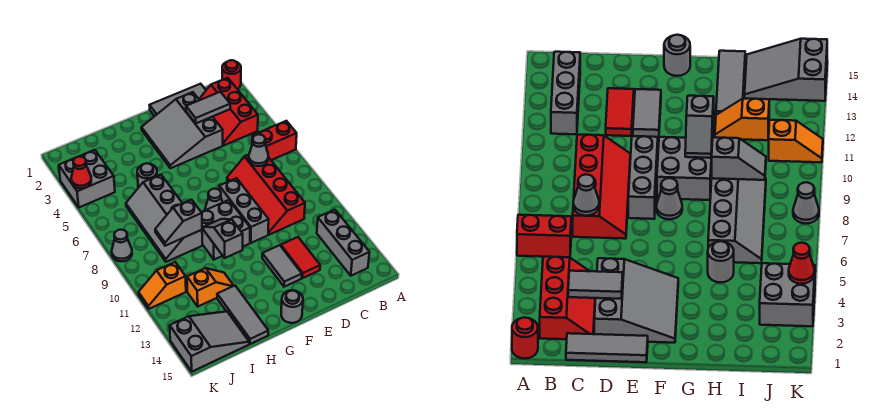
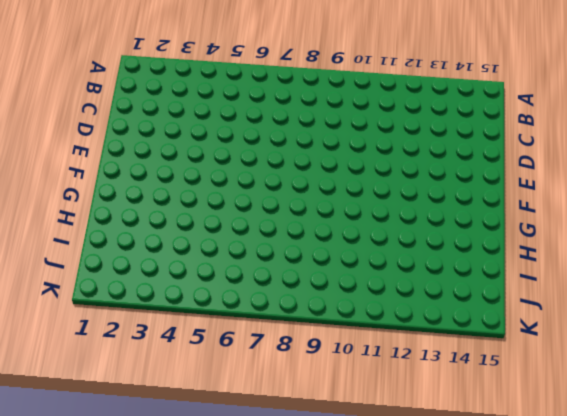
none -> red round brick A1 level 1
none -> red brick A6:B6 level 1
none -> red slope B2:C4 level 1 top B

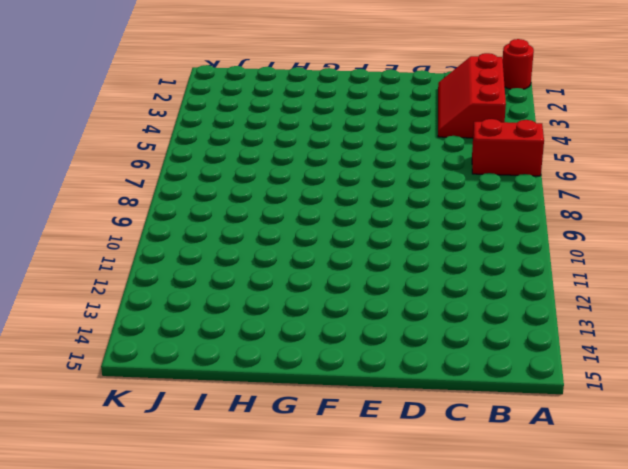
none -> grey brick B12:B14 level 1
none -> grey tile C1:E1 level 1
none -> red slope C7:D10 level 1 top C

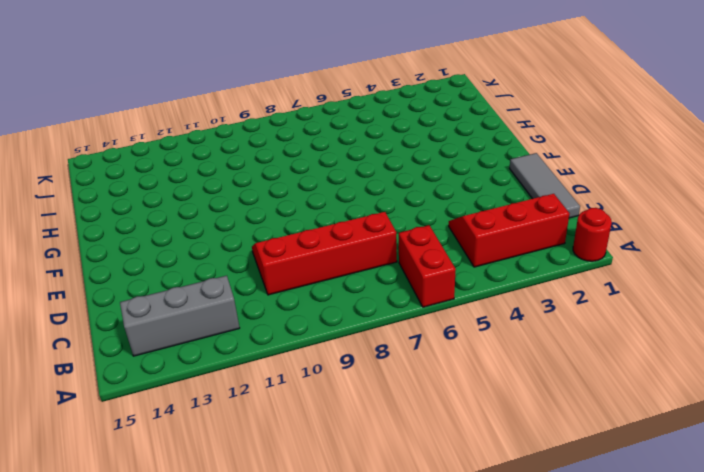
none -> grey slope D2:F4 level 1 top D
none -> red tile D12:D13 level 1
none -> grey brick E8:E10 level 1

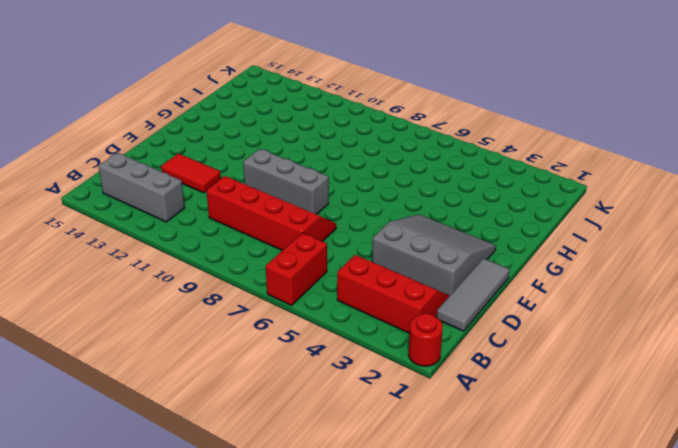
none -> grey tile E12:E13 level 1
none -> grey cone F8 level 1
none -> grey brick F9:G10 level 1

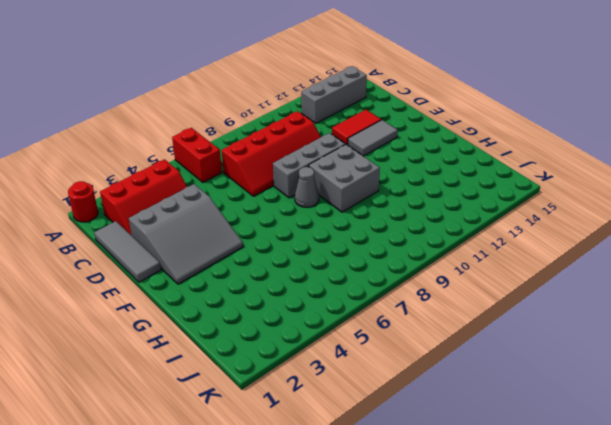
none -> grey round brick F15 level 1
none -> grey round brick H5 level 1
none -> grey slope H6:I9 level 1 top H

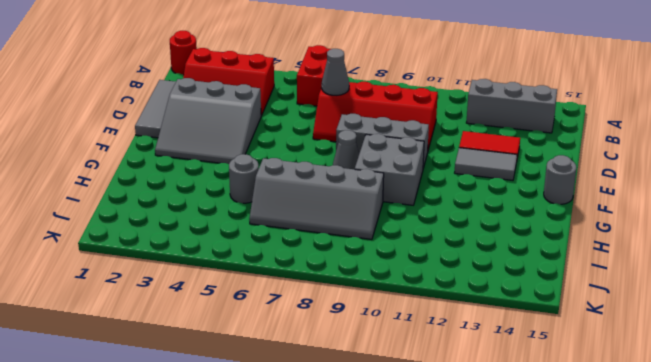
none -> orange slope H12:I12 level 1 top I
none -> grey tile H13:H15 level 1
none -> grey slope I14:K15 level 1 top K

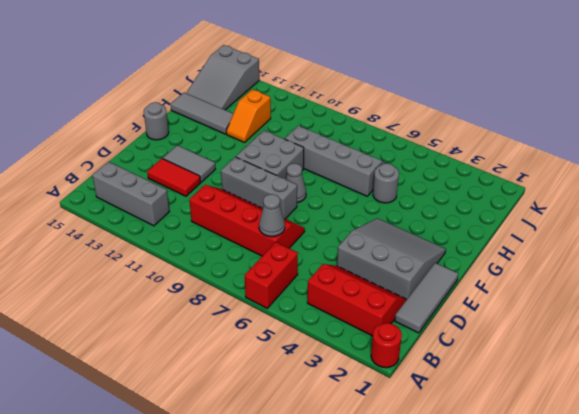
none -> grey brick J3:K4 level 1
none -> orange slope J11:K11 level 1 top J
none -> grey cone K8 level 1

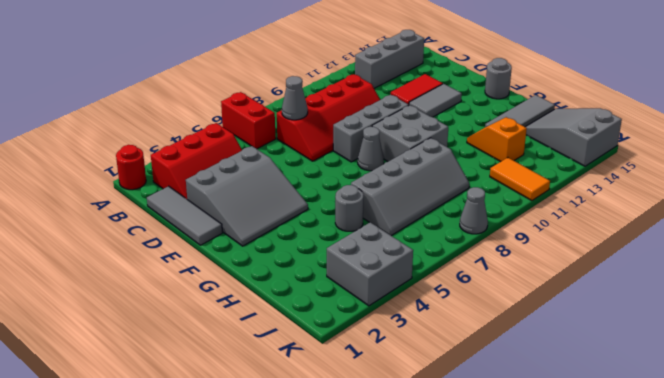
orange tile J11:K11 level 1 -> orange slope J11:K11 level 1 top J
none -> grey tile C3:D3 level 2
none -> grey slope G10:G11 level 2 top 11
none -> grey slope H9:I9 level 2 top H

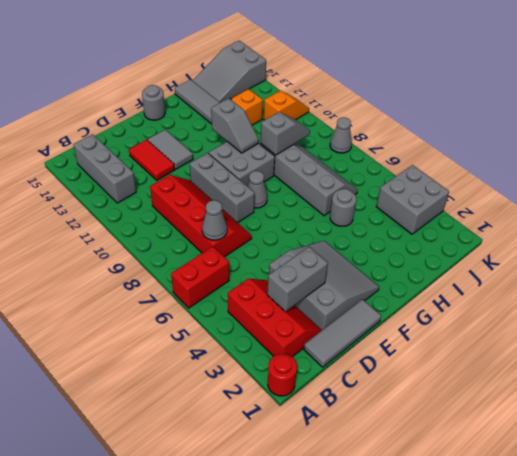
grey brick C3:D3 level 2 -> grey tile C3:D3 level 2
none -> red cone K4 level 2

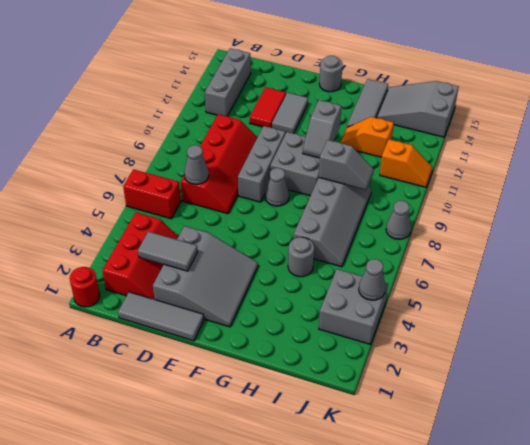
grey cone K4 level 2 -> red cone K4 level 2

